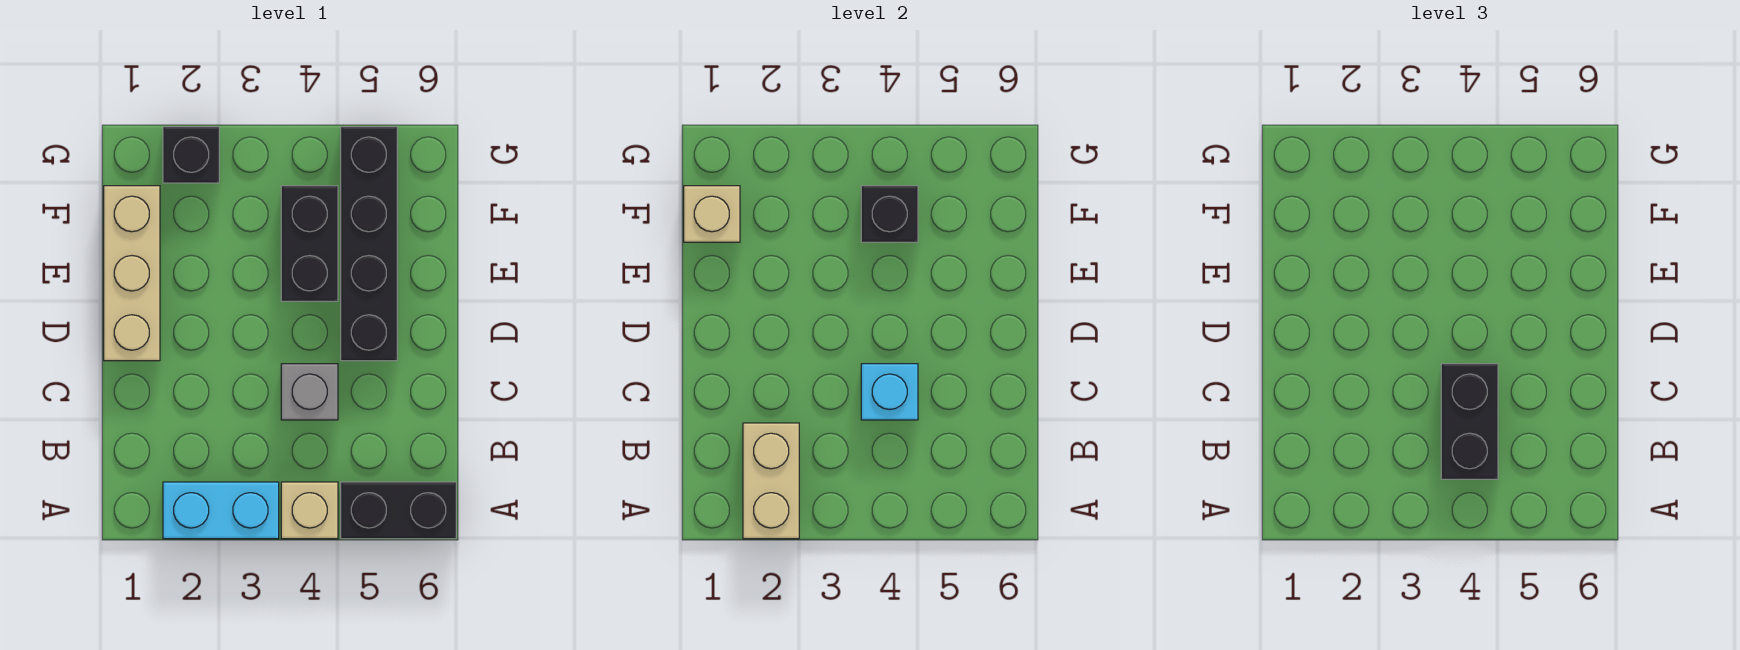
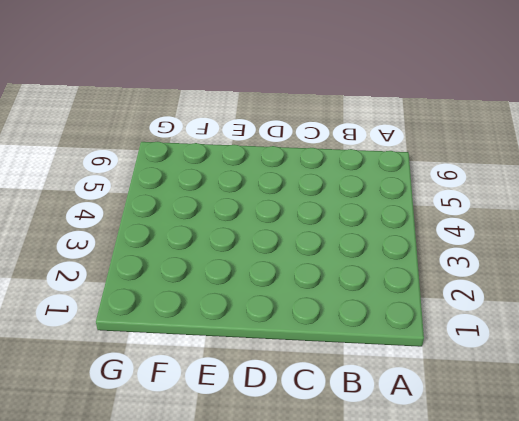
none -> cyan brick A2:A3 level 1
none -> tan brick A4 level 1
none -> black brick A5:A6 level 1

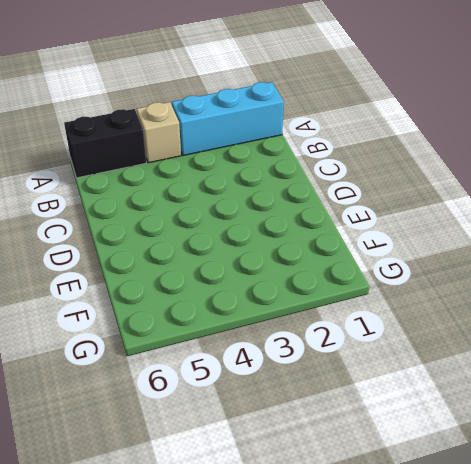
cyan brick A1:A3 level 1 -> cyan brick A2:A3 level 1
none -> grey brick C4 level 1
none -> tan brick D1:F1 level 1
none -> black brick D5:G5 level 1

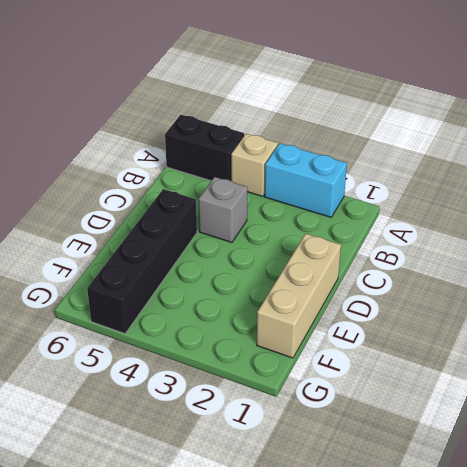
none -> black brick E4:F4 level 1
none -> black brick G2 level 1
none -> tan brick A2:B2 level 2

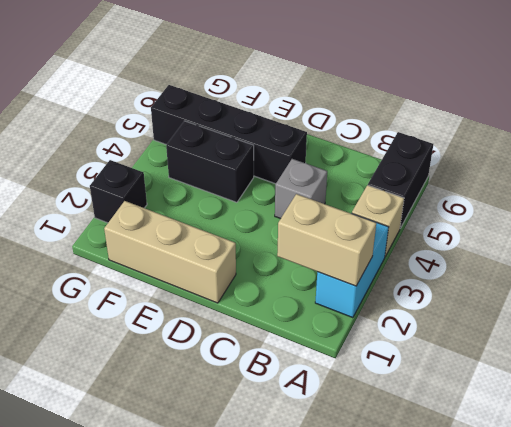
none -> cyan brick C4 level 2
none -> tan brick F1 level 2
none -> black brick F4 level 2

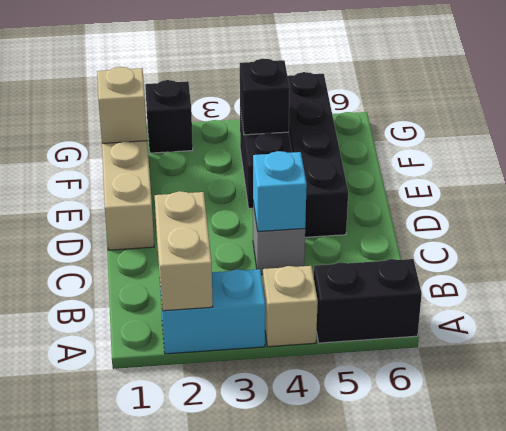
none -> black brick B4:C4 level 3

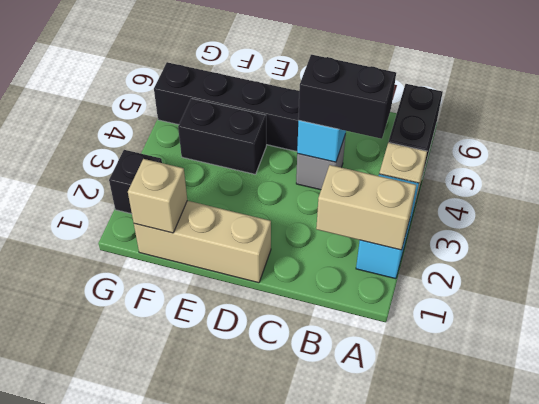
none -> black brick F4 level 2

